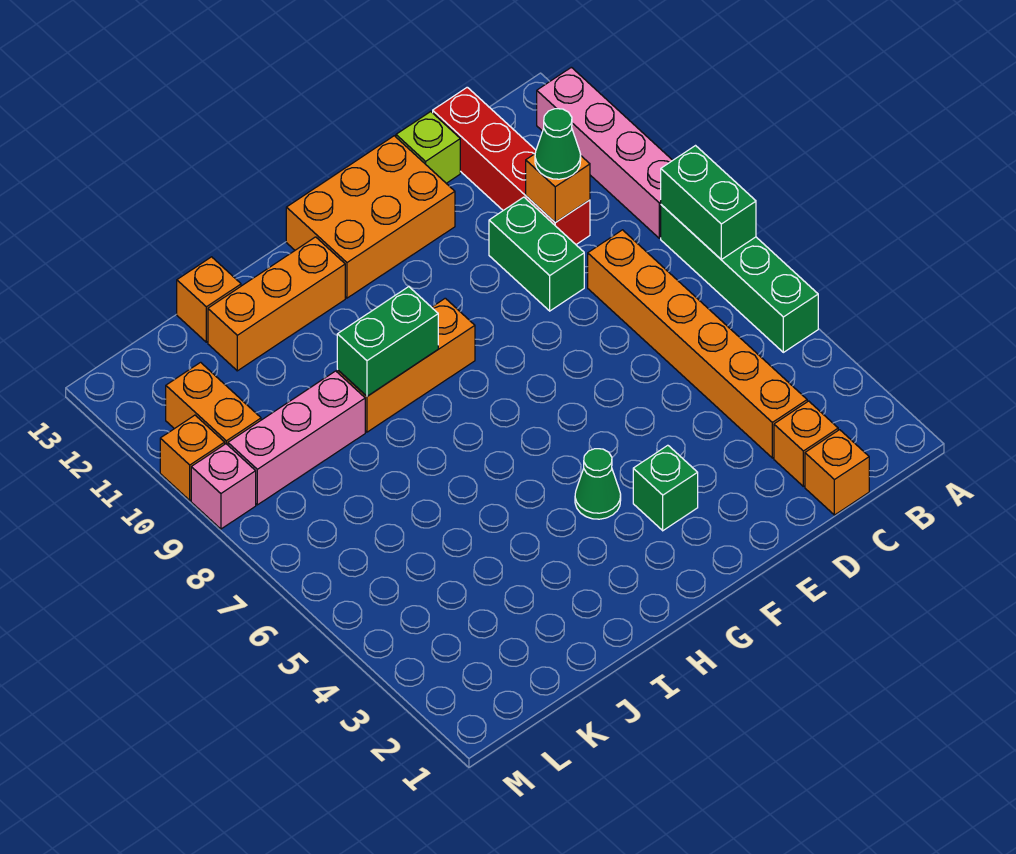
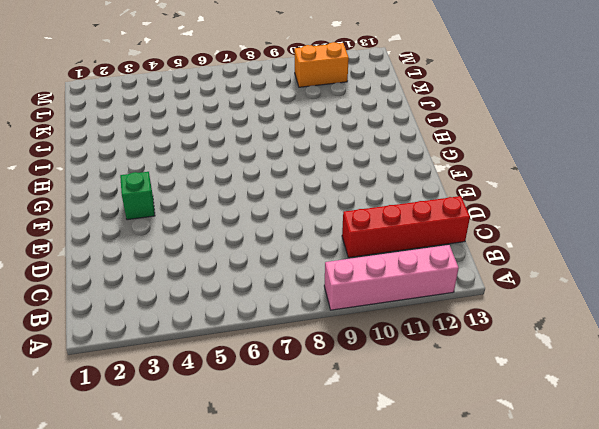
none -> green brick A5:A8 level 1
none -> orange brick C1 level 1
none -> orange brick C2 level 1

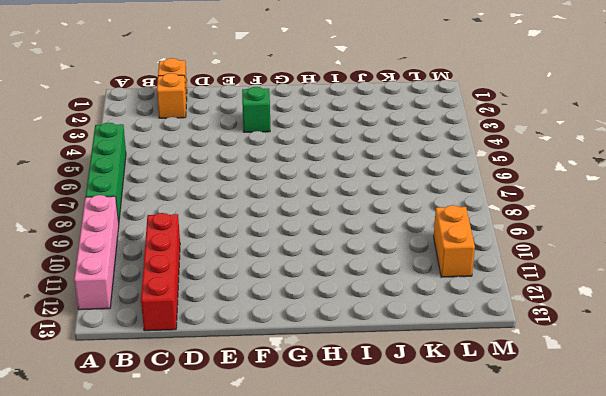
none -> orange brick C3:C8 level 1
none -> green brick D9:D10 level 1
none -> lime brick D13 level 1

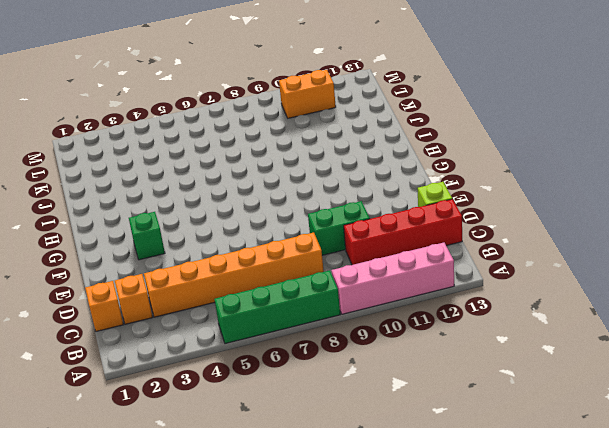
none -> orange brick E12:G13 level 1
none -> green cone G4 level 1
none -> orange brick G9:I9 level 1

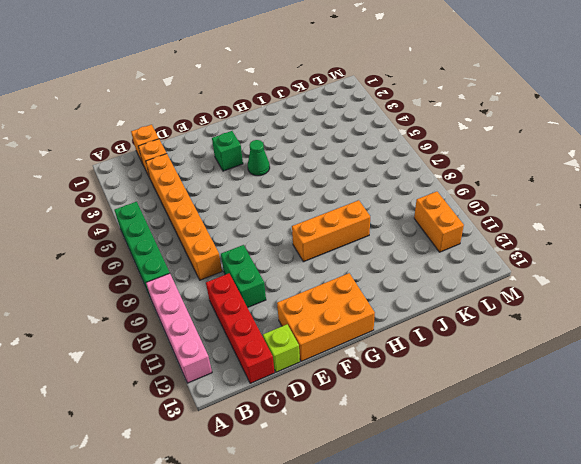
none -> orange brick H12:J12 level 1
none -> pink brick J9:L9 level 1
none -> orange brick J13 level 1

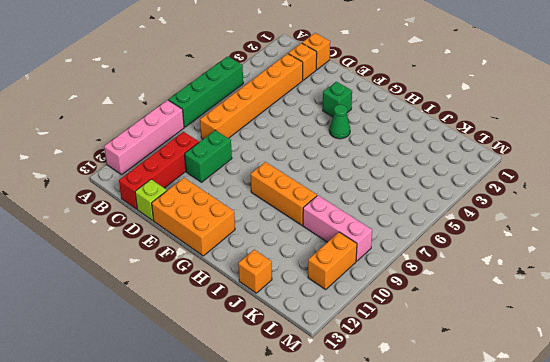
none -> orange brick H12:J12 level 1
none -> pink brick M9 level 1
none -> orange brick M10 level 1

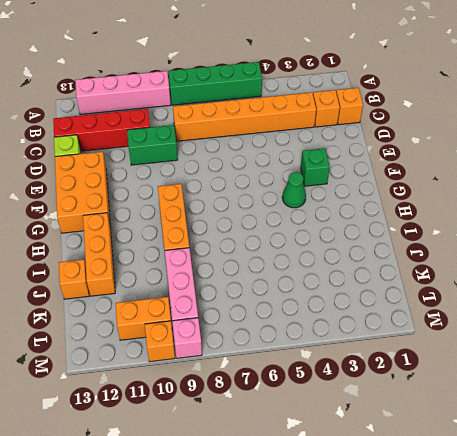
none -> green brick A7:A8 level 2
none -> orange brick C10 level 2
none -> green brick H9:I9 level 2

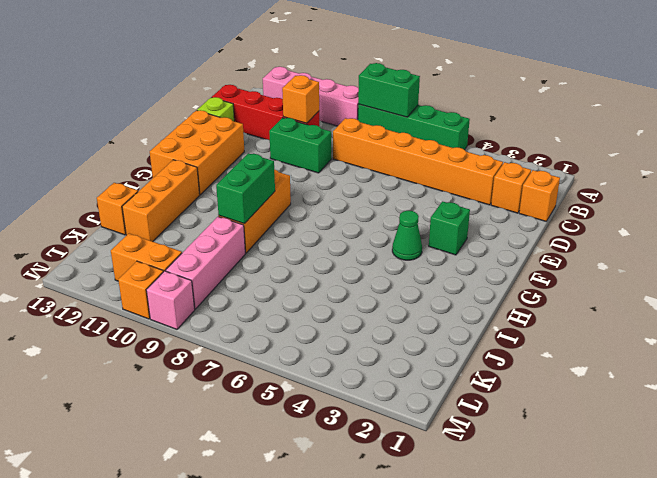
none -> green cone C10 level 3

